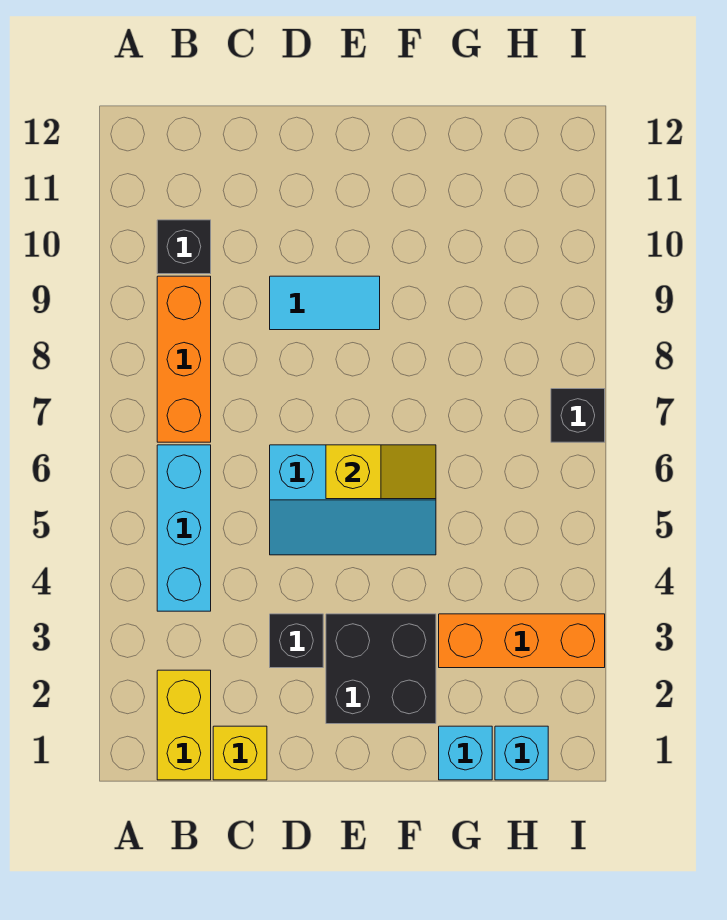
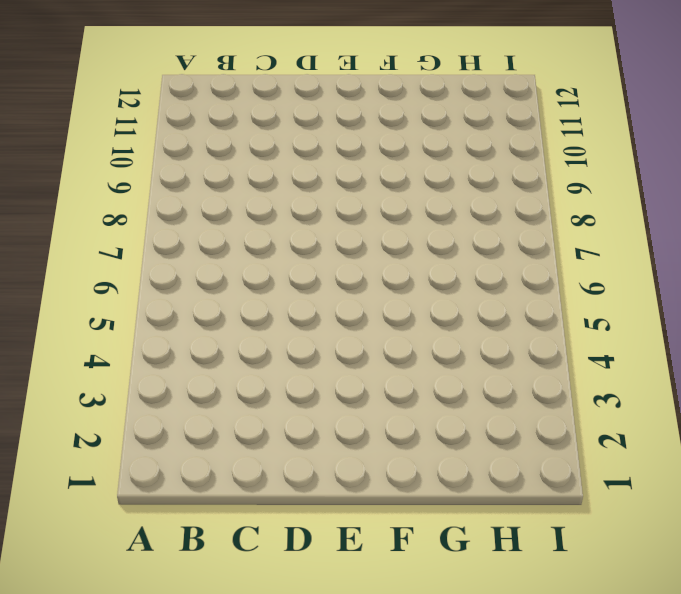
none -> yellow brick B1:B2 level 1
none -> cyan brick B4:B6 level 1
none -> orange brick B7:B9 level 1

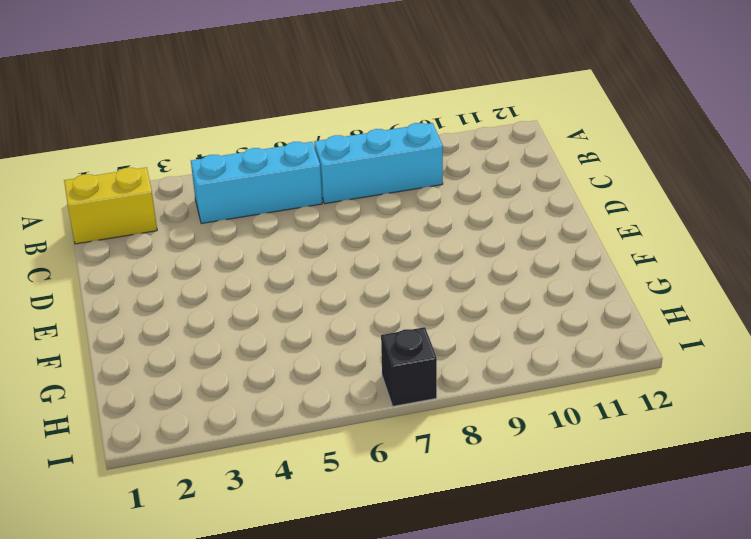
cyan brick B7:B9 level 1 -> orange brick B7:B9 level 1
none -> black brick B10 level 1
none -> yellow brick C1 level 1
none -> black brick D3 level 1

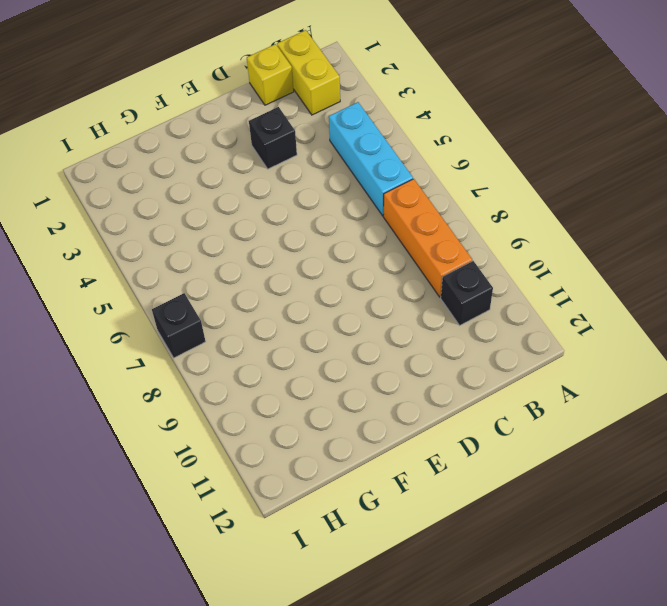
none -> cyan slope D5:F6 level 1 top 6
none -> cyan tile D9:E9 level 1
none -> black brick E2:F3 level 1

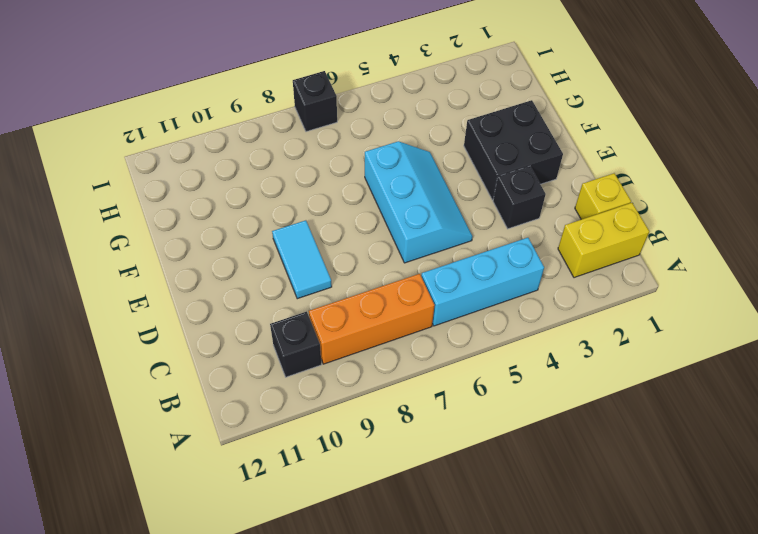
none -> cyan brick G1 level 1
none -> orange brick G3:I3 level 1
none -> cyan brick H1 level 1

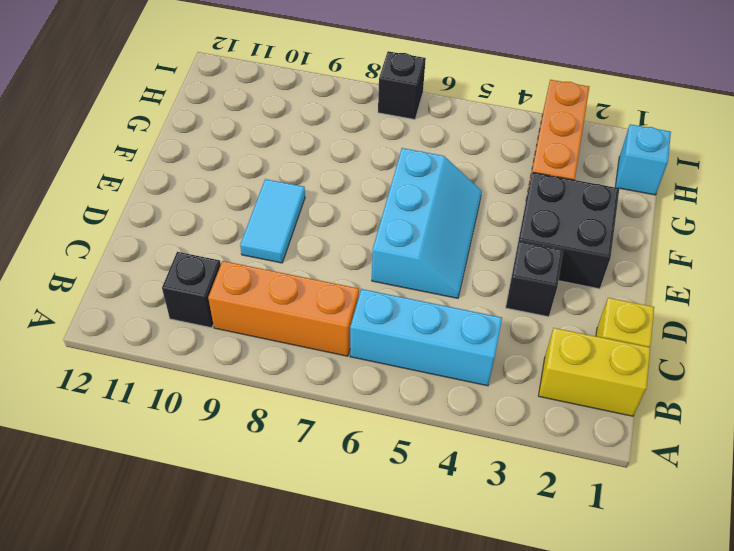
none -> cyan brick G1 level 1
none -> yellow slope E6:F6 level 2 top E

